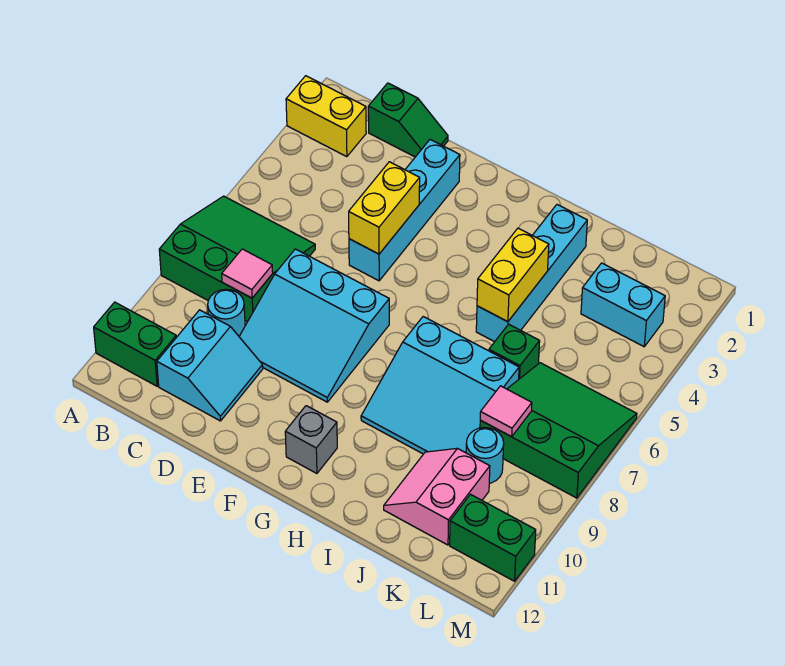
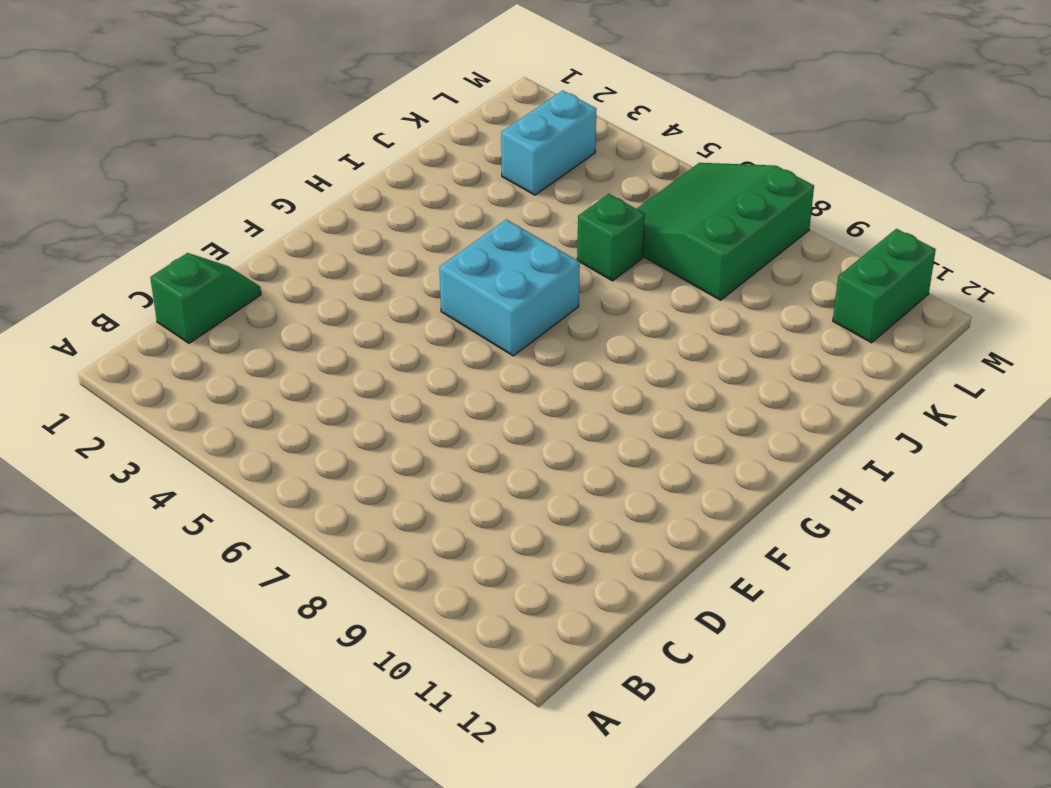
cyan brick G5:H6 level 1 -> none
none -> yellow brick A2:B2 level 1
none -> green slope A6:C8 level 1 top 8
none -> green brick A11:B11 level 1

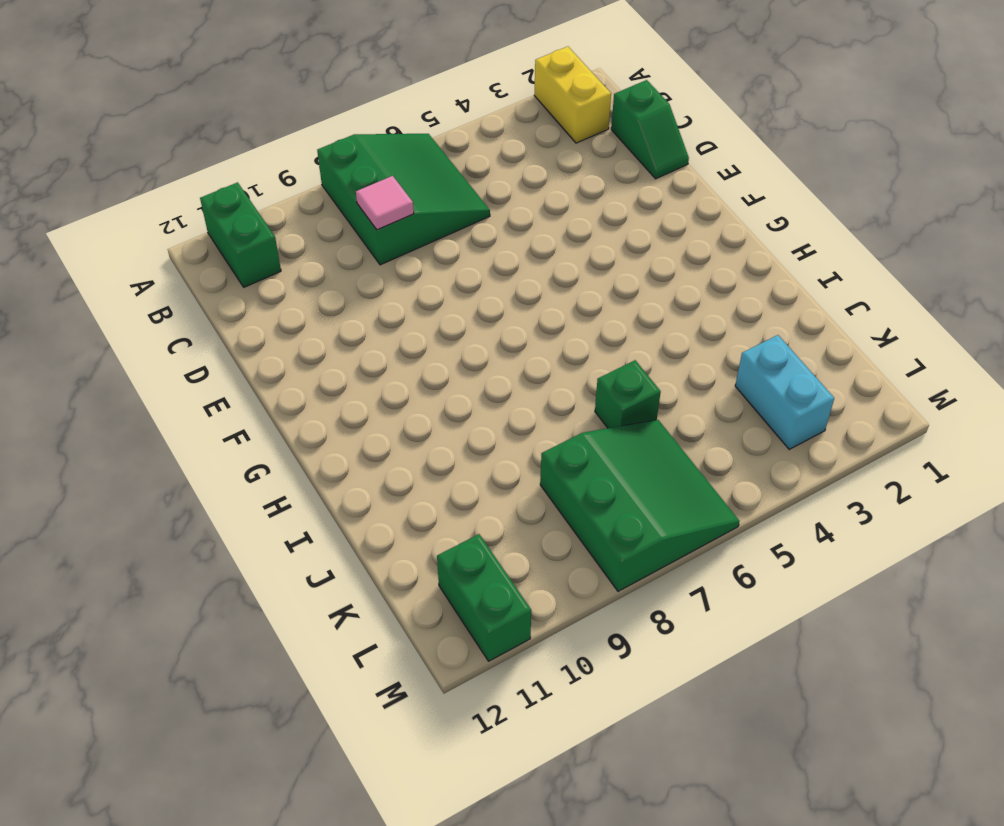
none -> cyan round brick C9 level 1
none -> cyan slope C10:D11 level 1 top C
none -> cyan slope D7:F9 level 1 top 7

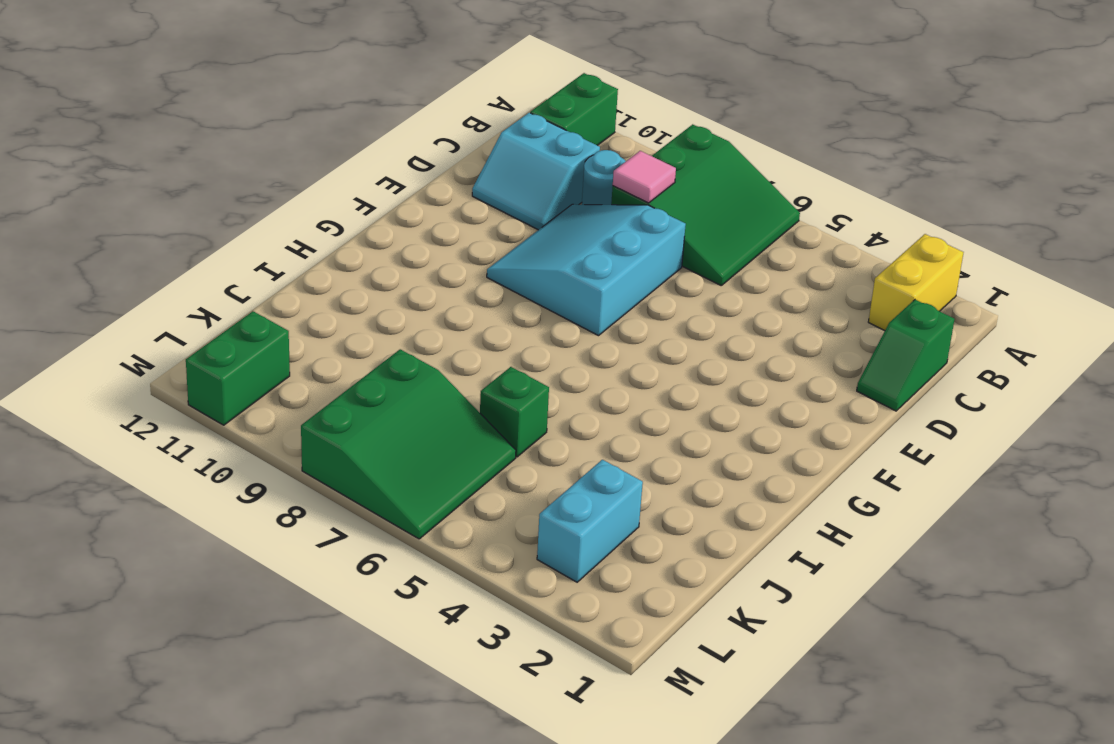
none -> cyan brick E2:E5 level 1
none -> grey brick G11 level 1
none -> cyan slope H7:J9 level 1 top 7

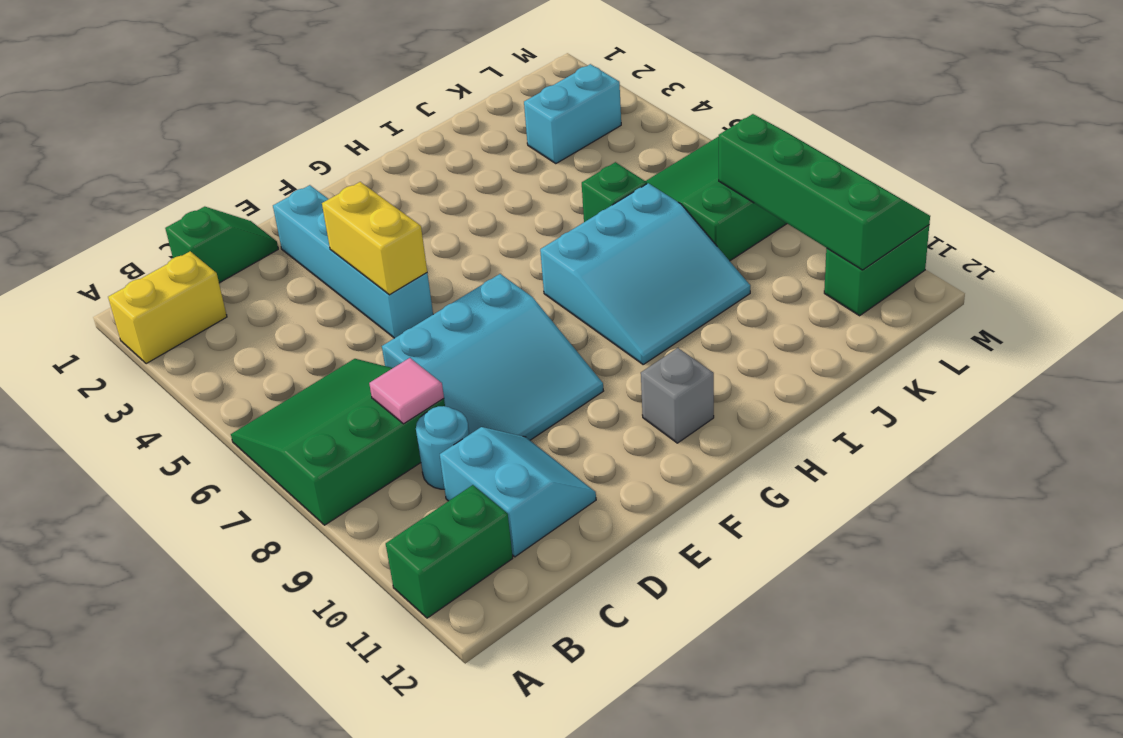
green slope L8:M11 level 2 top L -> none
none -> cyan brick I2:I5 level 1
none -> pink slope J10:K11 level 1 top K
none -> cyan round brick K9 level 1

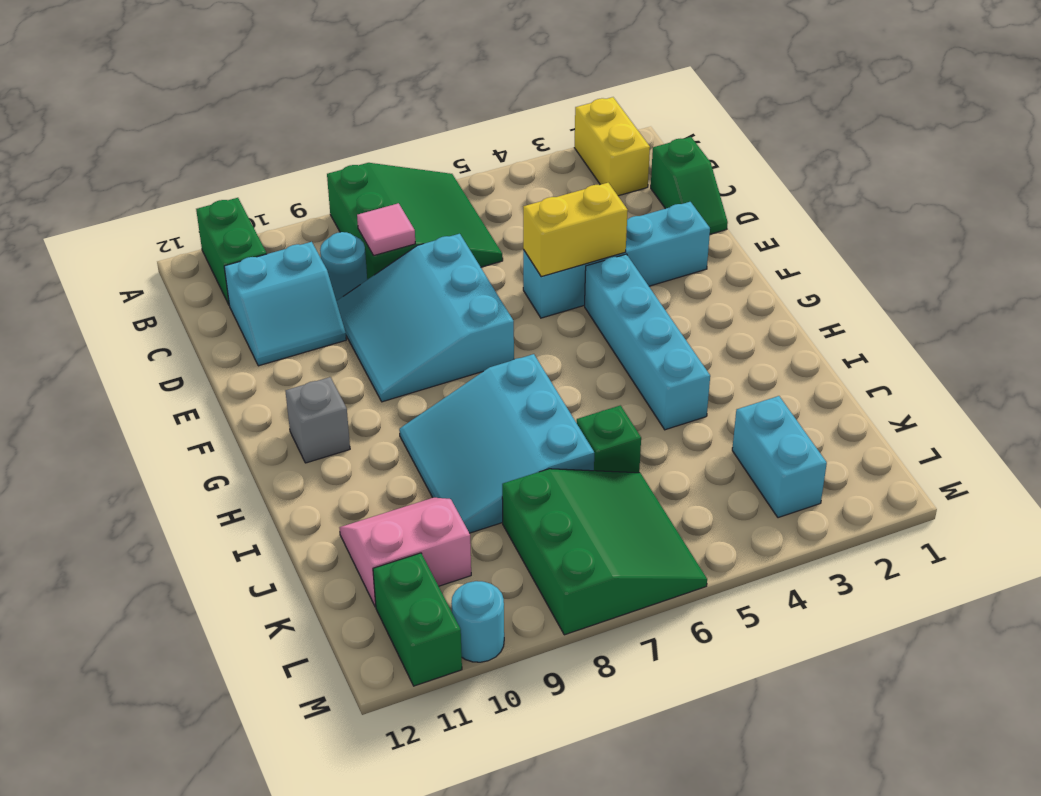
cyan brick F4:I4 level 1 -> cyan brick I2:I5 level 1
cyan round brick M10 level 1 -> cyan round brick K9 level 1
none -> yellow brick I4:I5 level 2
none -> pink tile K8 level 2

